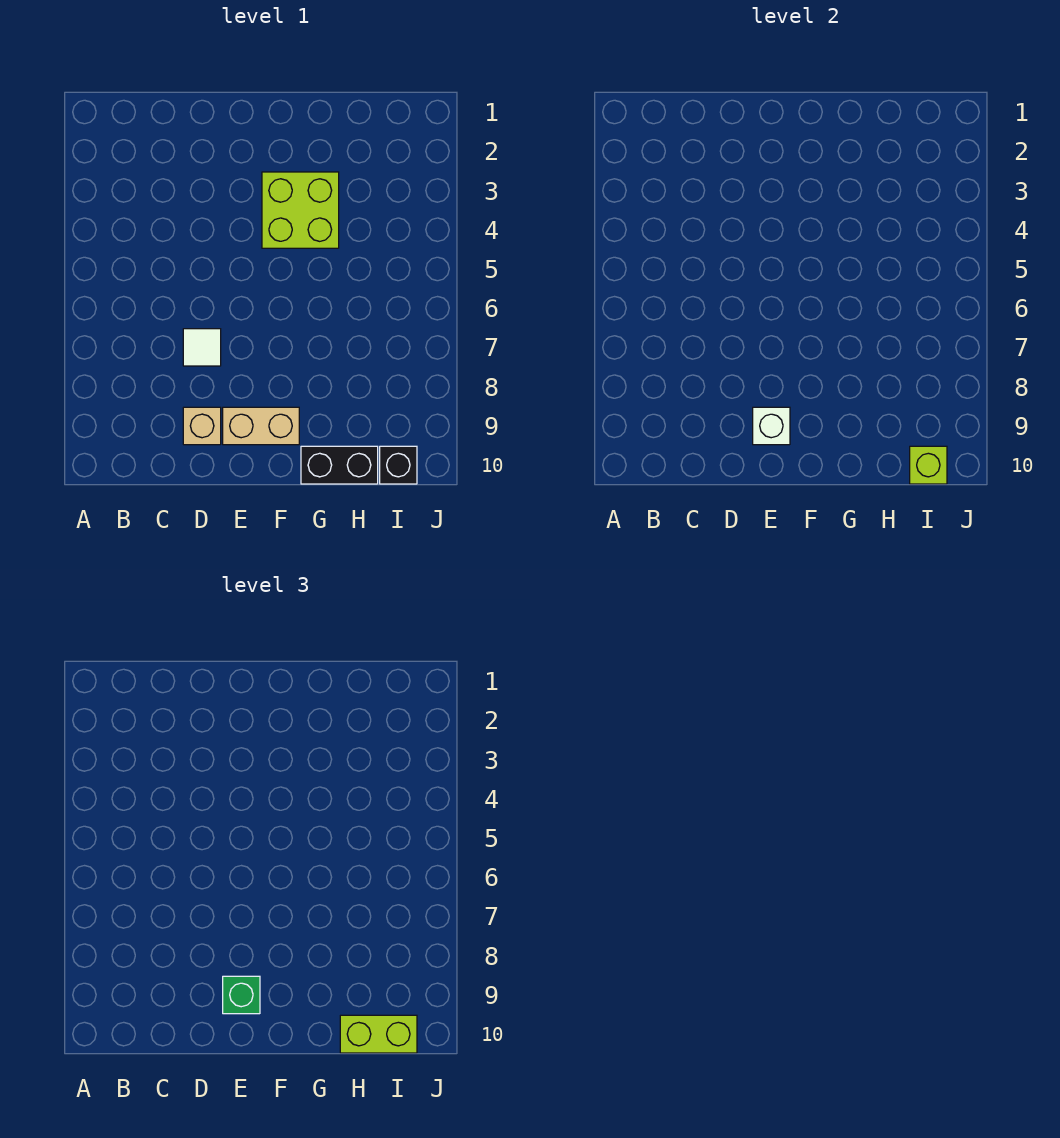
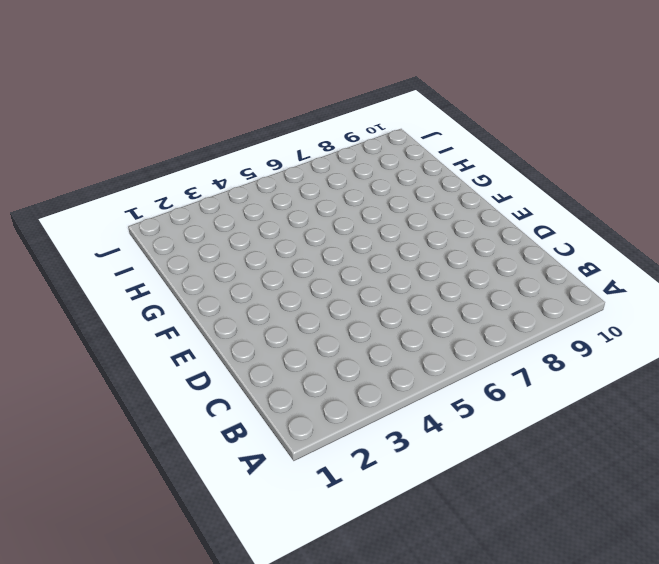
none -> white tile D7 level 1
none -> tan brick D9 level 1

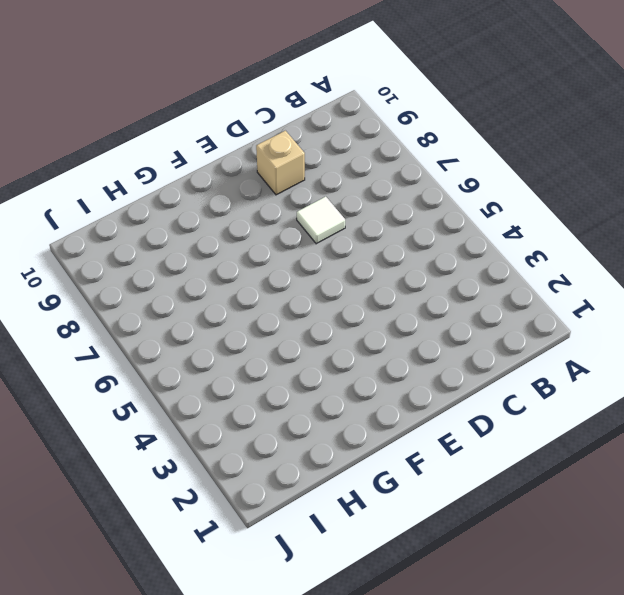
none -> tan brick E9:F9 level 1
none -> lime brick F3:G4 level 1

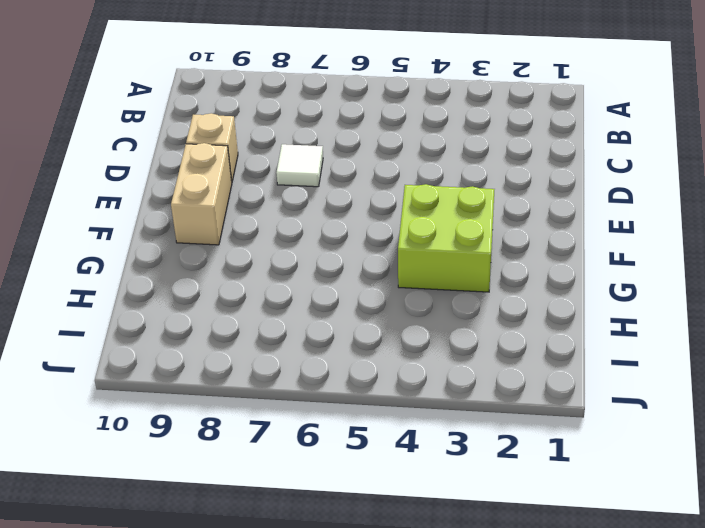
none -> black brick G10:H10 level 1
none -> black brick I10 level 1

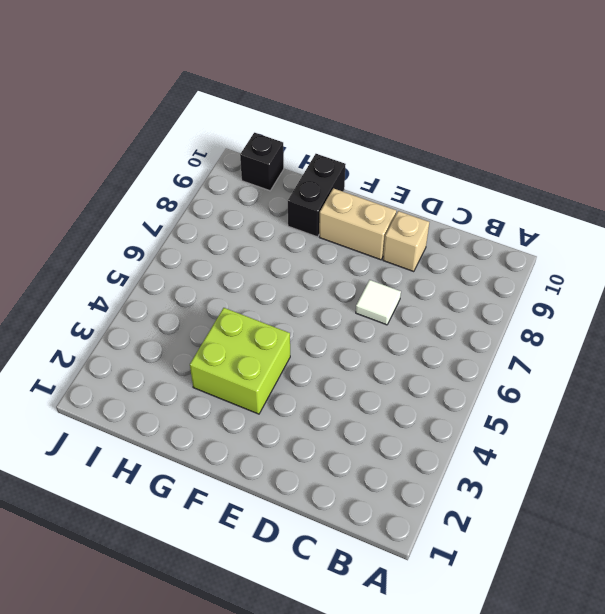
black brick G9:G10 level 1 -> black brick G10:H10 level 1
none -> white brick E9 level 2
none -> lime brick I10 level 2

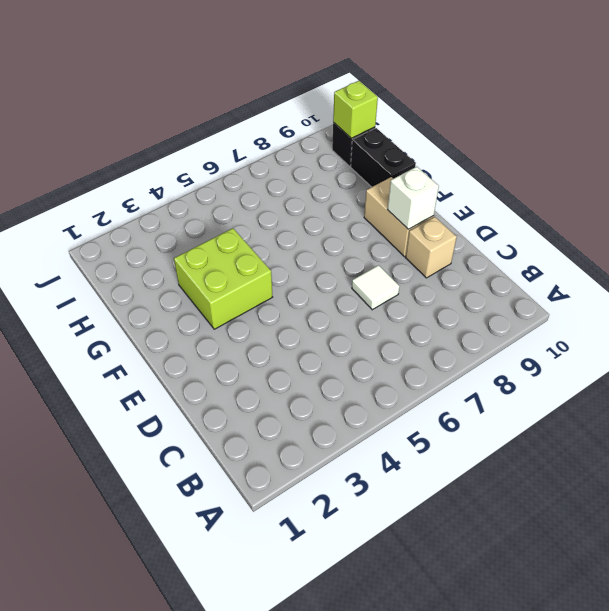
none -> green brick E9 level 3
none -> lime brick H10:I10 level 3

